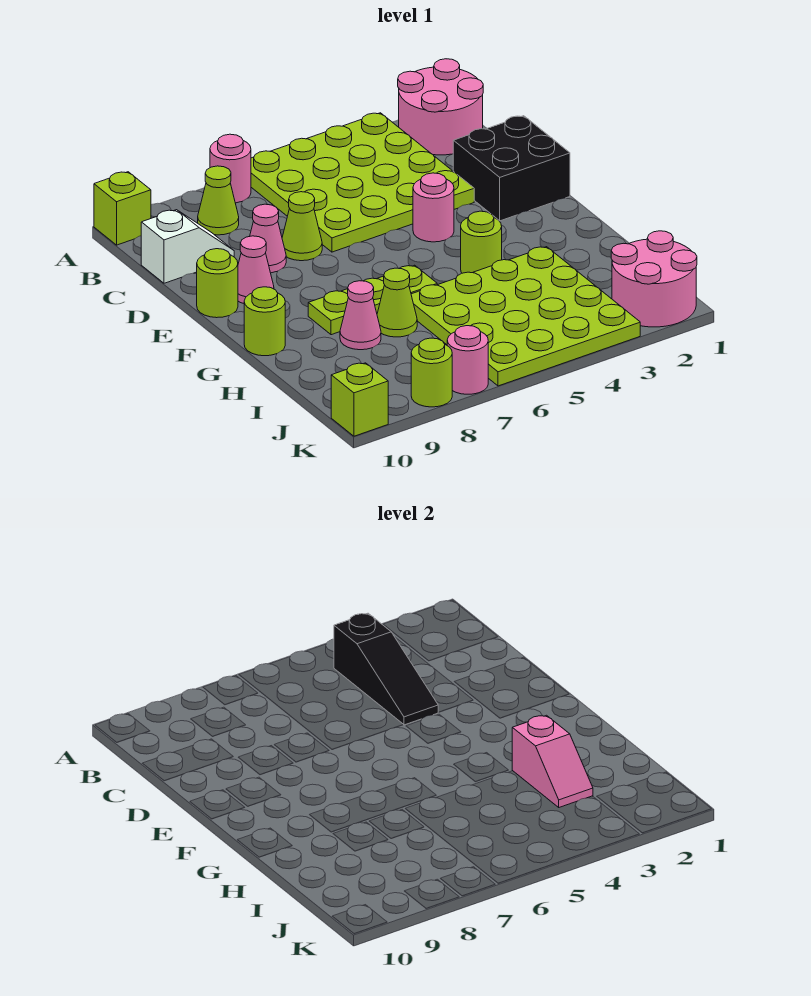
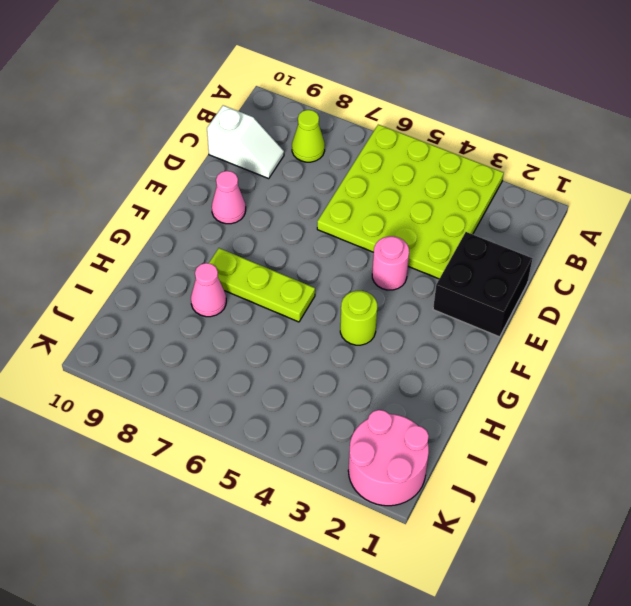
none -> pink round brick A1:B2 level 1
none -> pink round brick A7 level 1
none -> lime brick A10 level 1

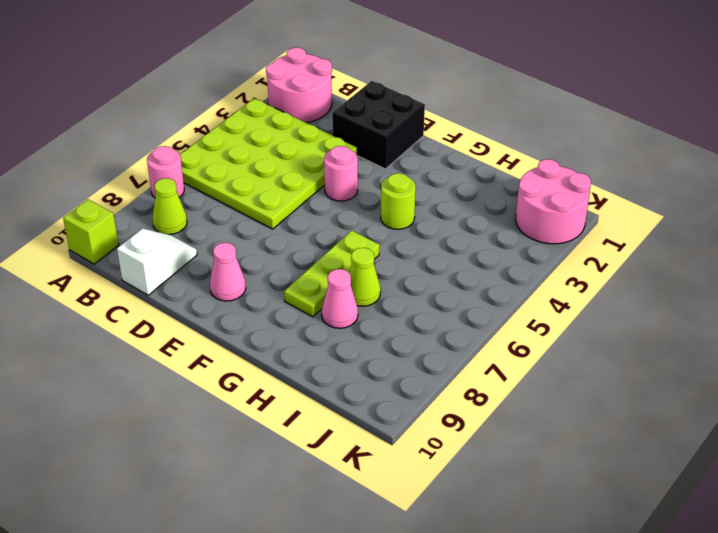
none -> lime cone D7 level 1
none -> pink cone D8 level 1
none -> lime round brick E10 level 1

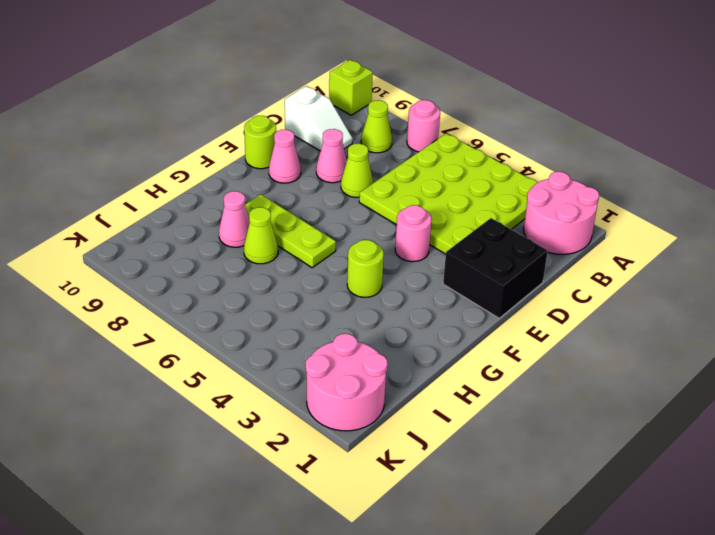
none -> lime round brick G10 level 1
none -> lime plate H3:K6 level 1
none -> pink round brick K7 level 1

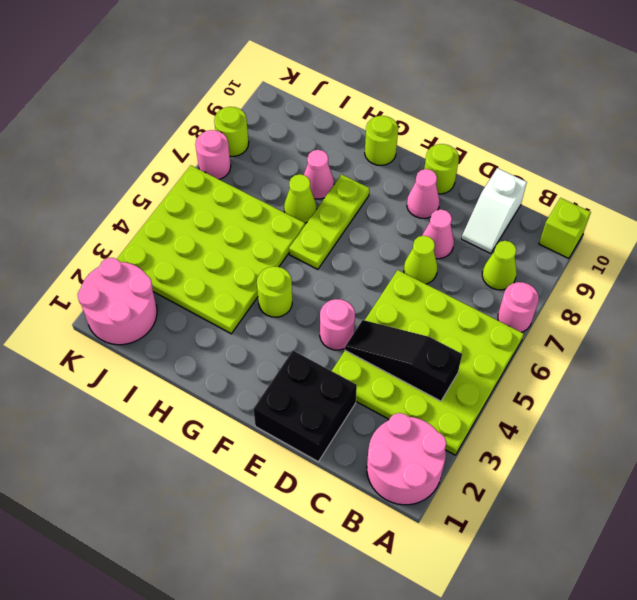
none -> lime brick K10 level 1
none -> pink slope H3:I3 level 2 top H

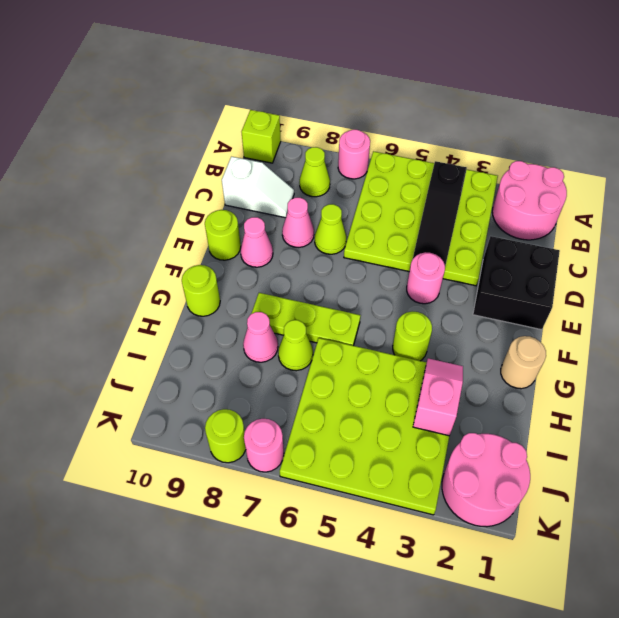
tan round brick G1 level 1 -> none
pink slope H3:I3 level 2 top I -> pink slope H3:I3 level 2 top H
none -> lime brick K10 level 1

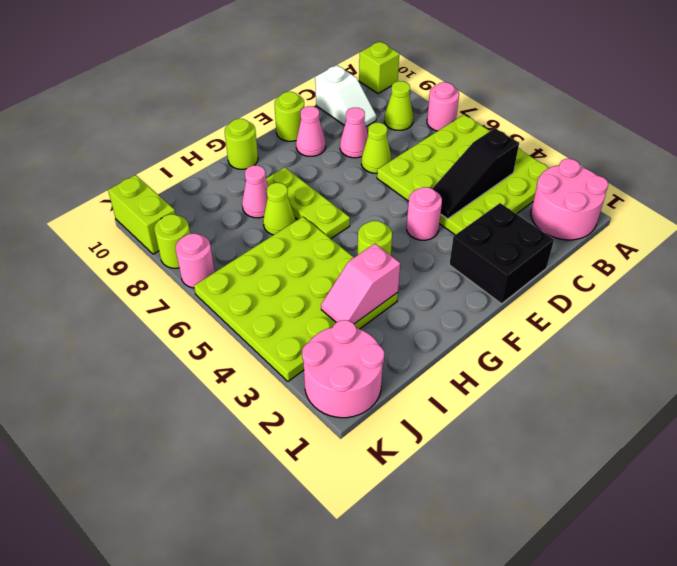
lime brick K9:K10 level 1 -> lime brick K10 level 1

